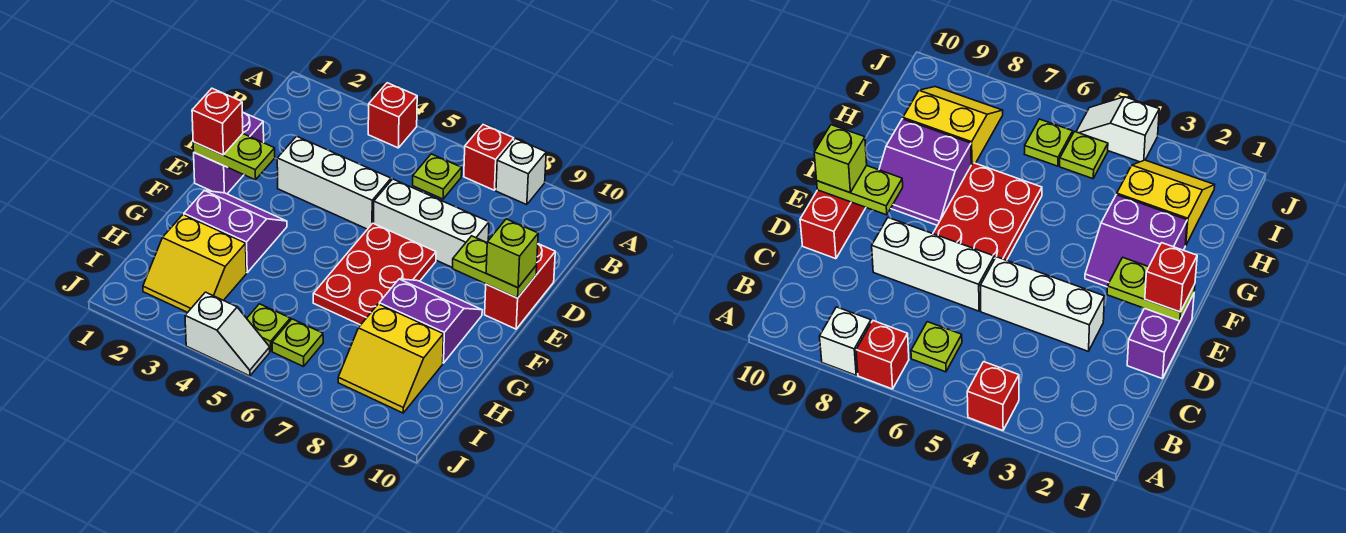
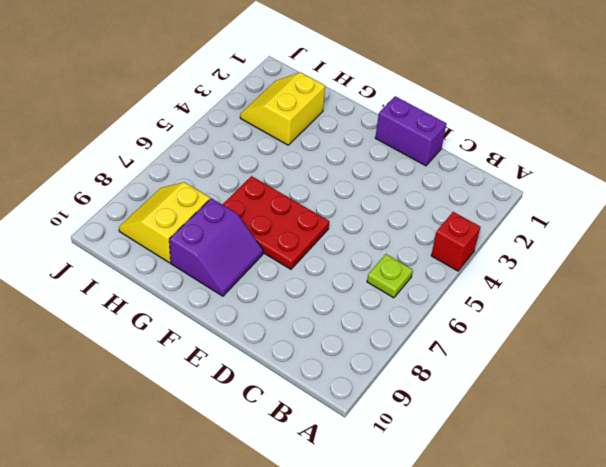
none -> red brick A7 level 1
none -> white brick A8 level 1
none -> white brick D3:D5 level 1

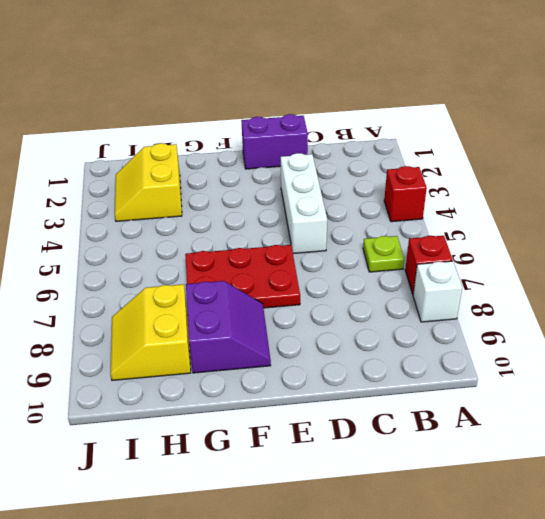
none -> white brick D6:D8 level 1
none -> red brick D10:E10 level 1
none -> purple slope F2:G3 level 1 top G

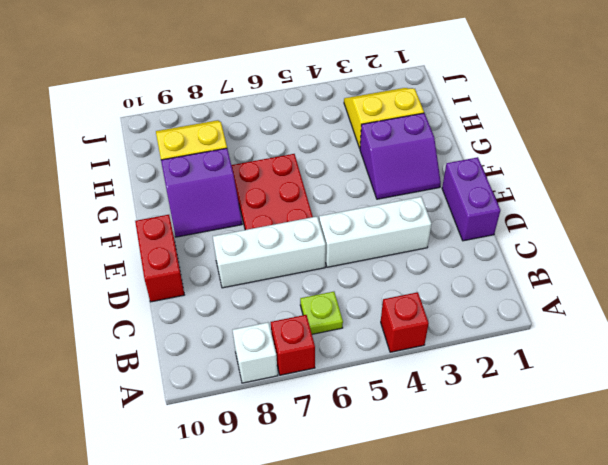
none -> lime plate I5 level 1
none -> lime plate I6 level 1
none -> white slope J4:J5 level 1 top 4

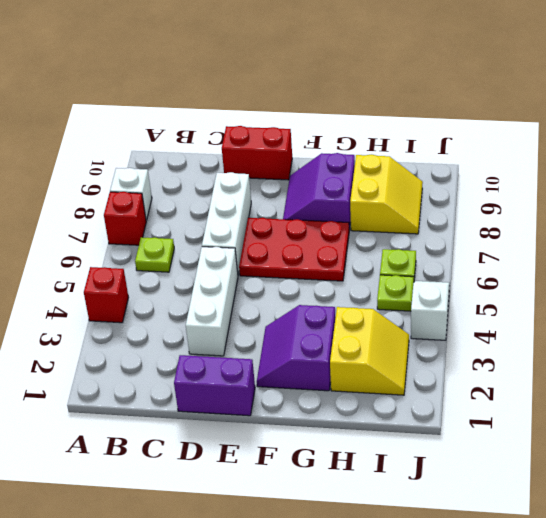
none -> lime plate E1:E2 level 2
none -> lime plate E9:E10 level 2
none -> red brick E1 level 3

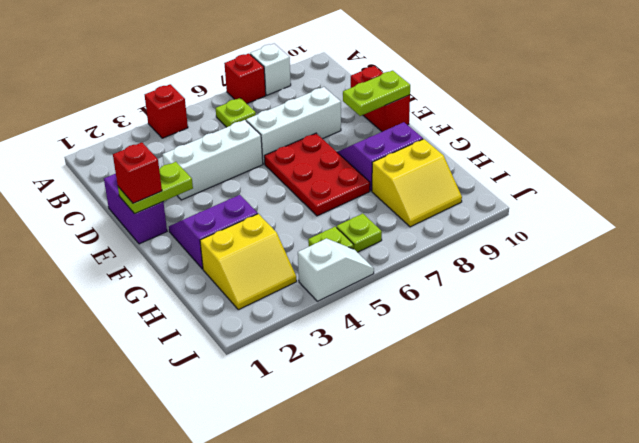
none -> lime brick E10 level 3

